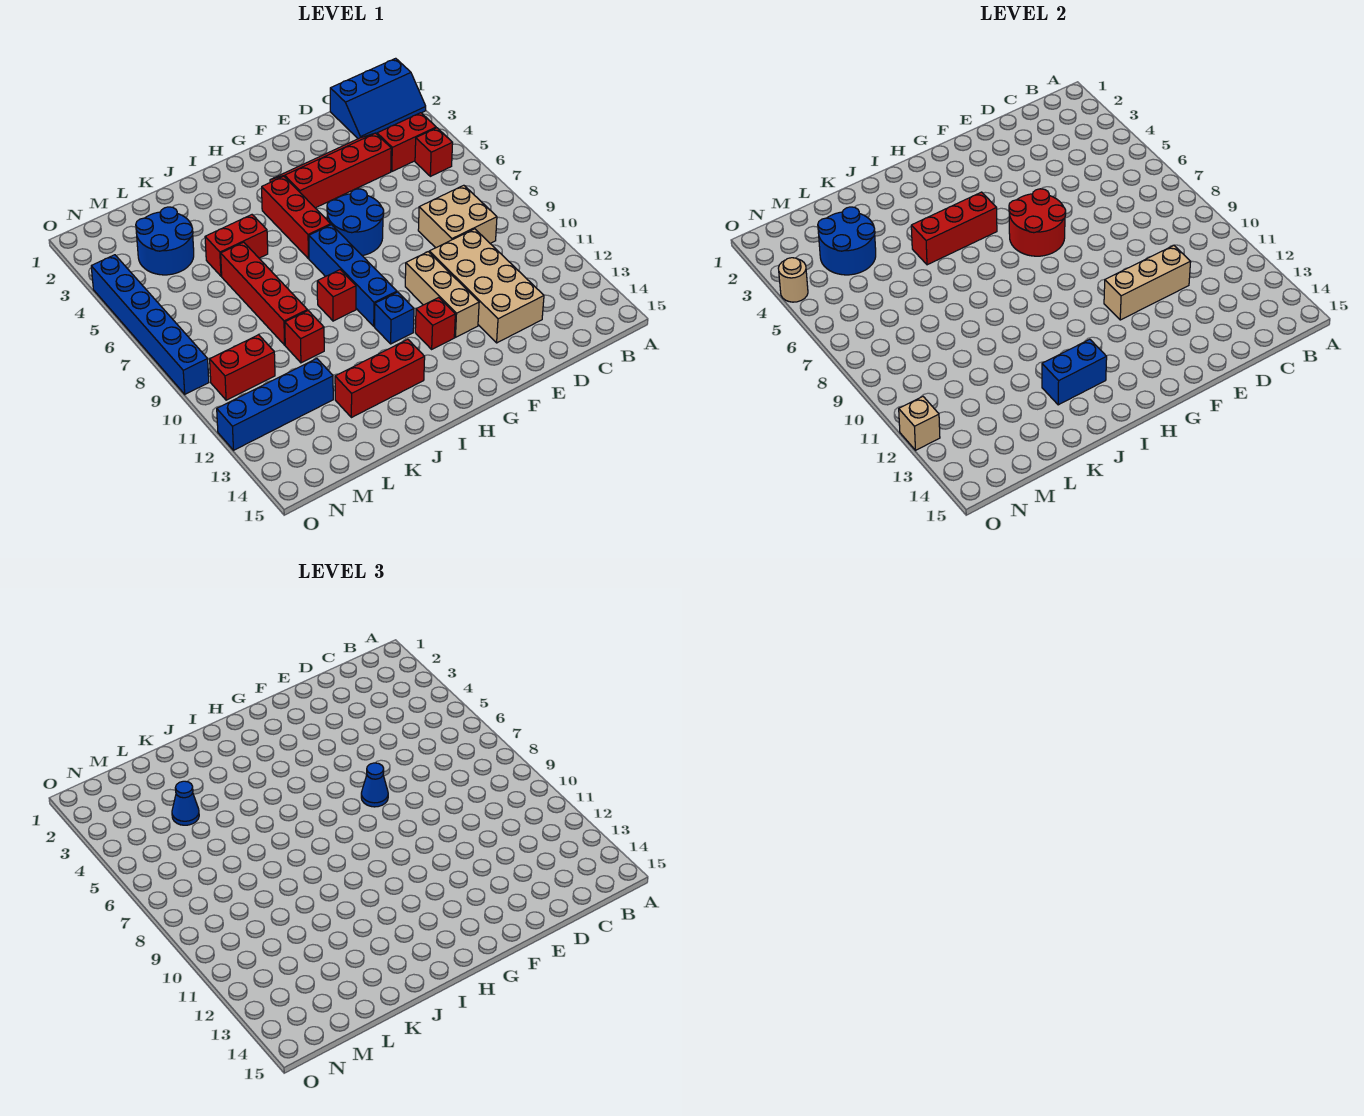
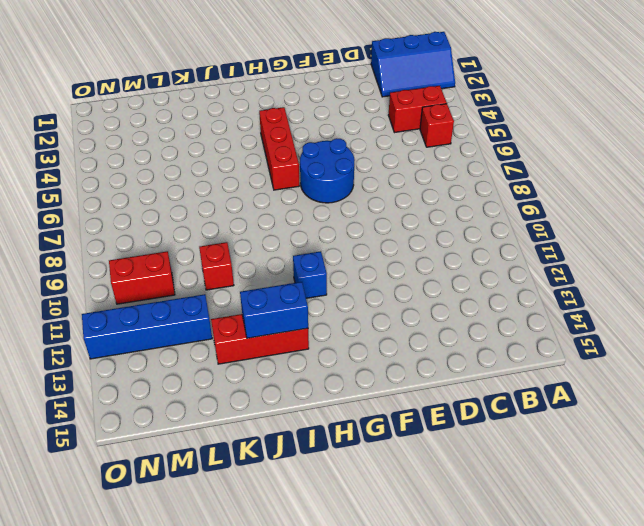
none -> tan brick C8:D9 level 1
none -> red slope D3:G4 level 1 top 4
none -> tan brick D10:E13 level 1
none -> tan brick F10:F12 level 1

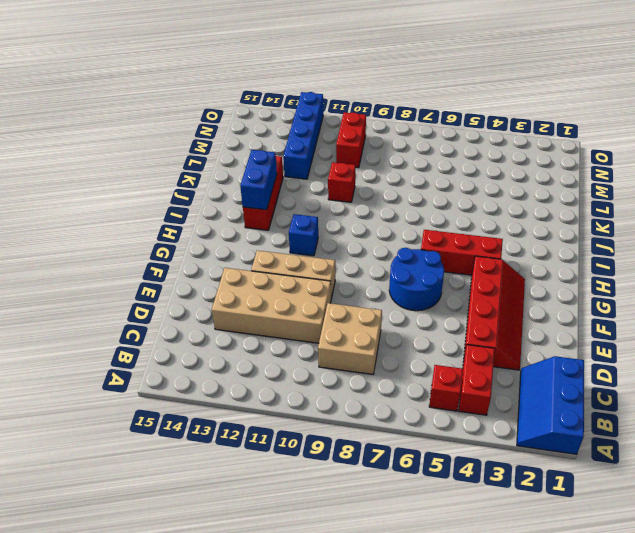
none -> red brick G12 level 1
none -> blue brick H7:H10 level 1
none -> red brick I9 level 1
none -> red brick J5:K5 level 1

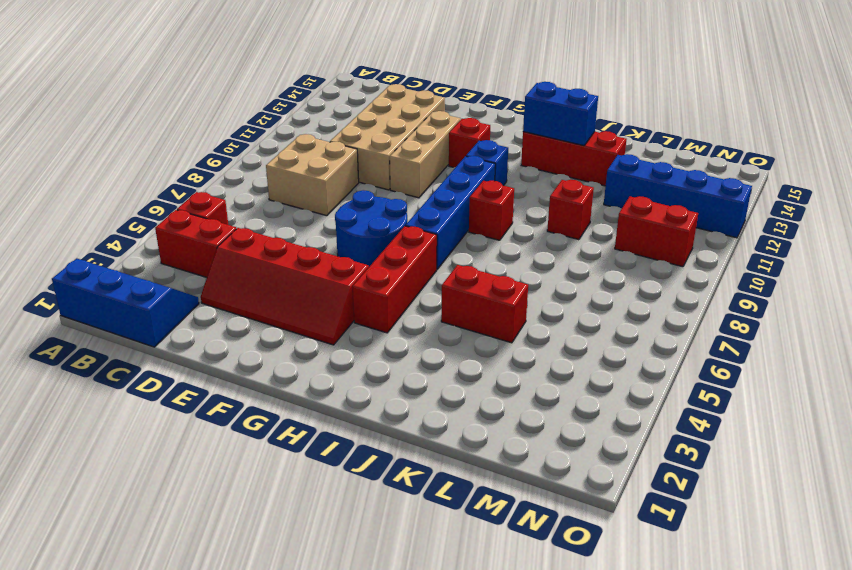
none -> red brick K6:K9 level 1
none -> blue round brick L3:M4 level 1
none -> blue brick O4:O9 level 1
none -> tan brick D11:F11 level 2

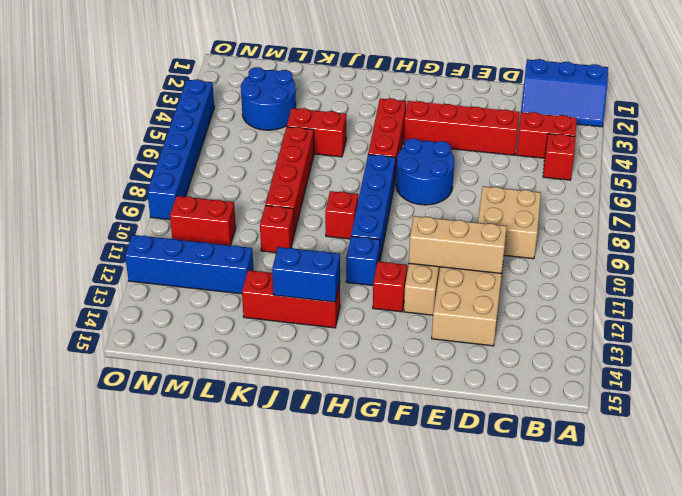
none -> red round brick F6:G7 level 2
none -> red brick H5:J5 level 2
none -> blue round brick L3:M4 level 2
none -> tan round brick O4 level 2

